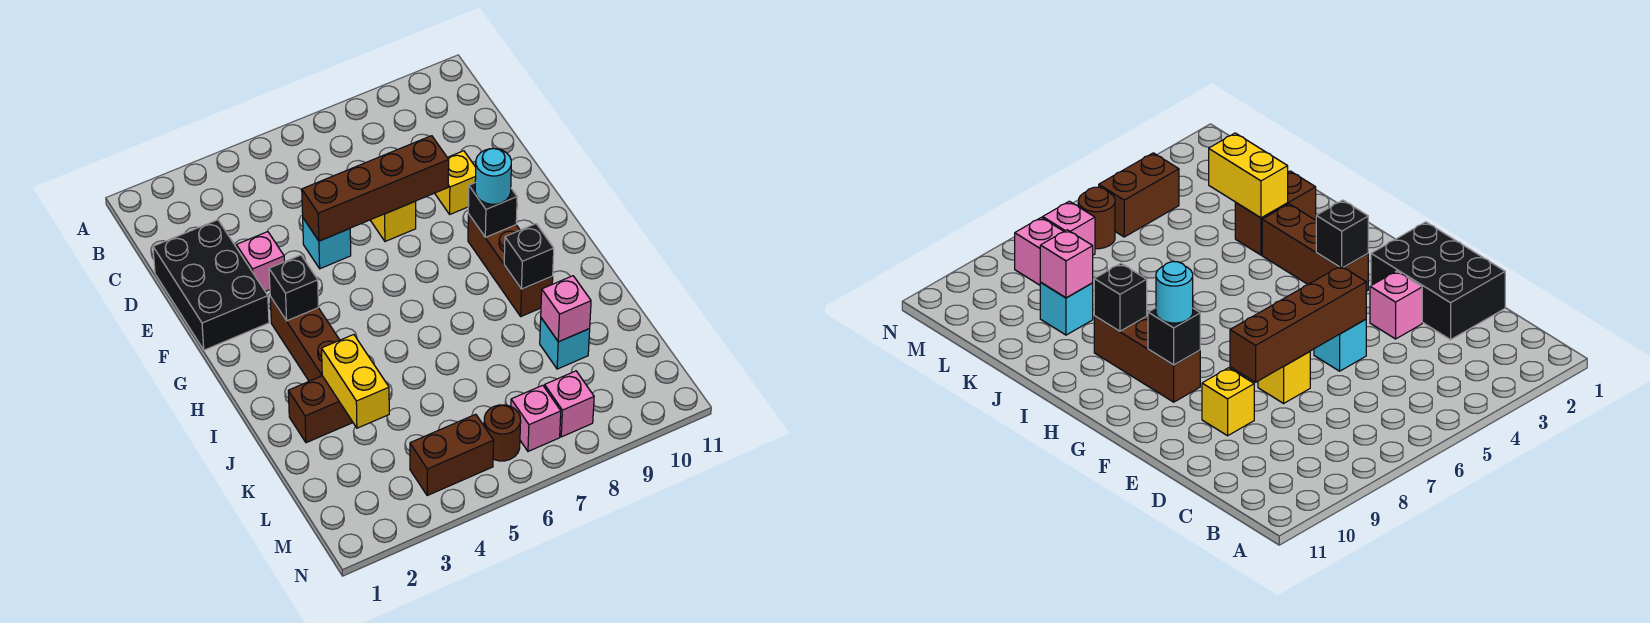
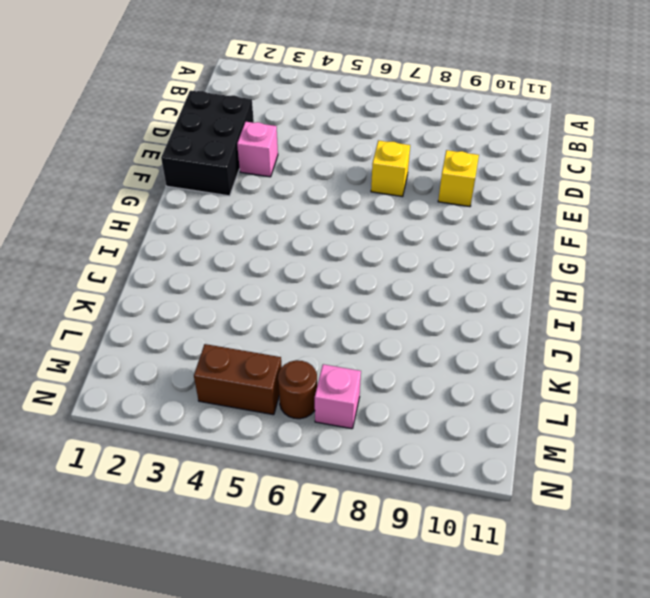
none -> cyan brick E5 level 1
none -> brown brick G3:I3 level 1
none -> brown brick G9:I9 level 1

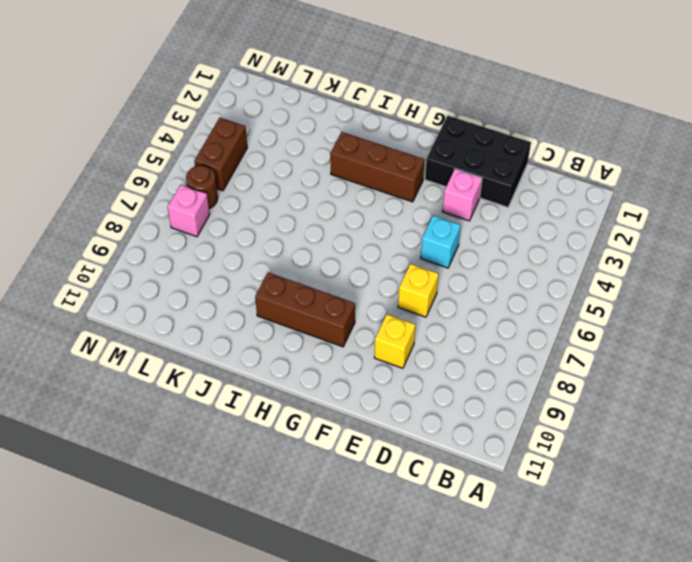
none -> brown brick J2:J3 level 1
none -> cyan brick K9 level 1
none -> pink brick M8 level 1

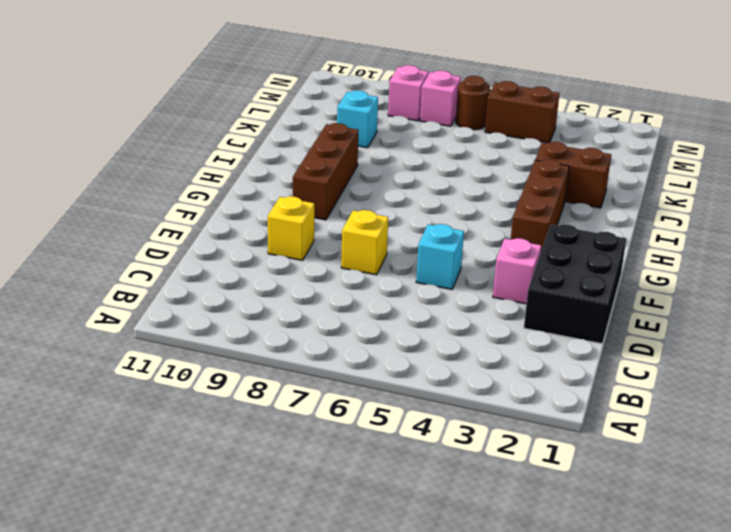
none -> brown brick E5:E8 level 2
none -> black brick G3 level 2
none -> black brick G9 level 2

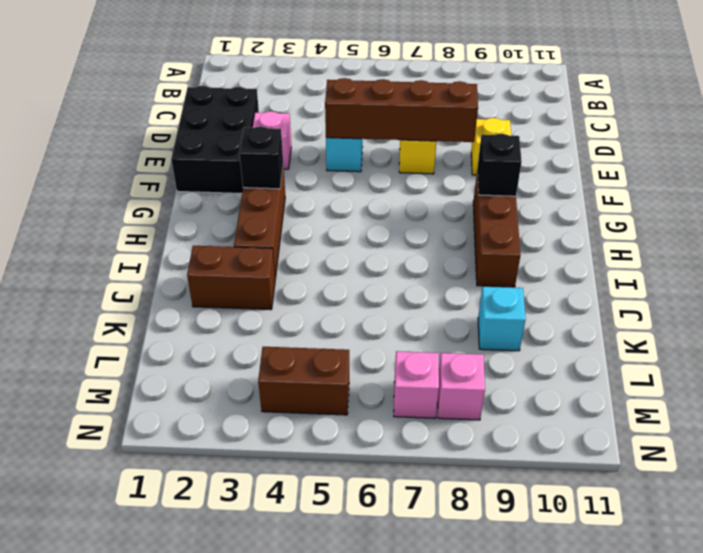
none -> brown round brick M6 level 1
none -> black brick I9 level 2
none -> yellow brick J3:K3 level 2

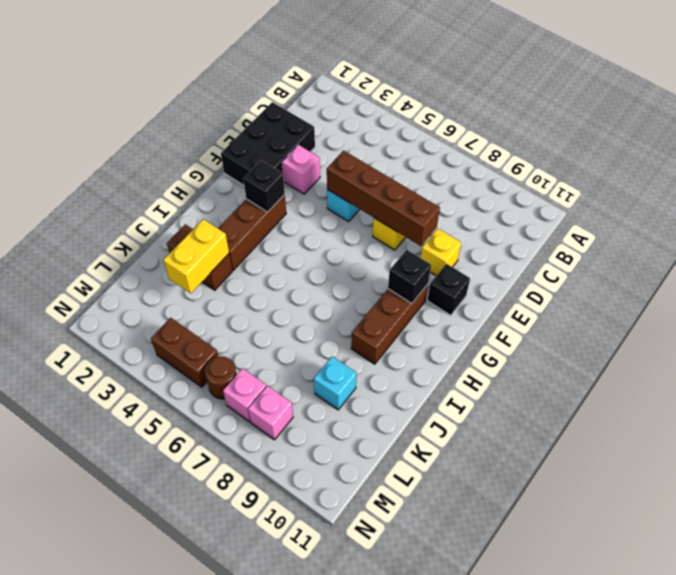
black brick F10 level 1 -> black brick I9 level 2
none -> pink brick K9 level 2
none -> cyan round brick G9 level 3

